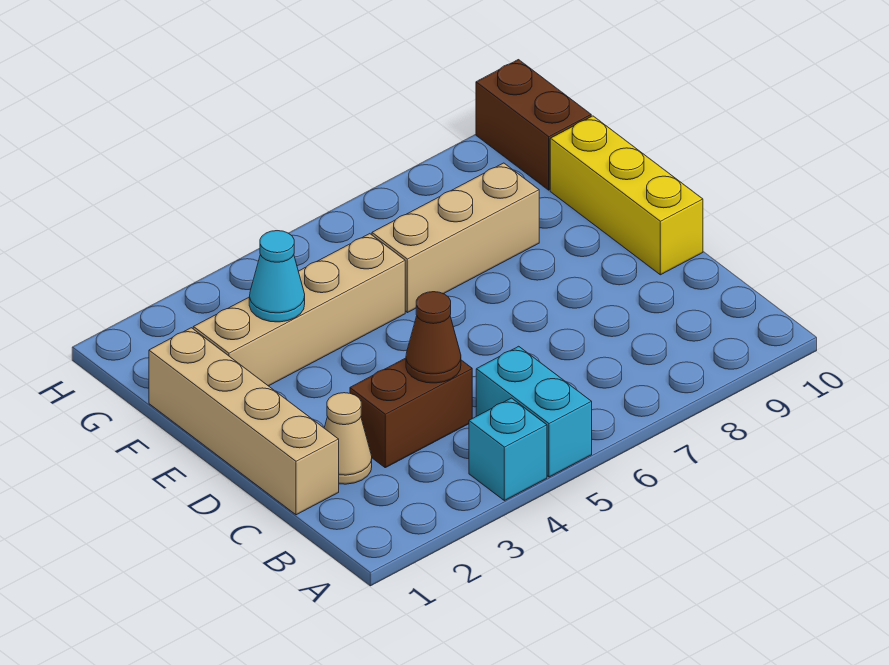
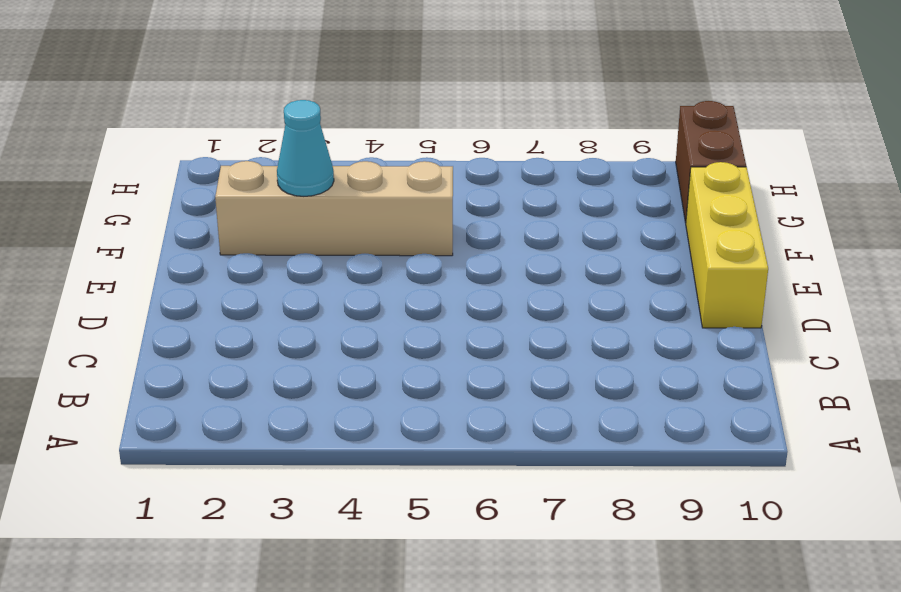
none -> cyan brick A4 level 1
none -> cyan brick A5:B5 level 1

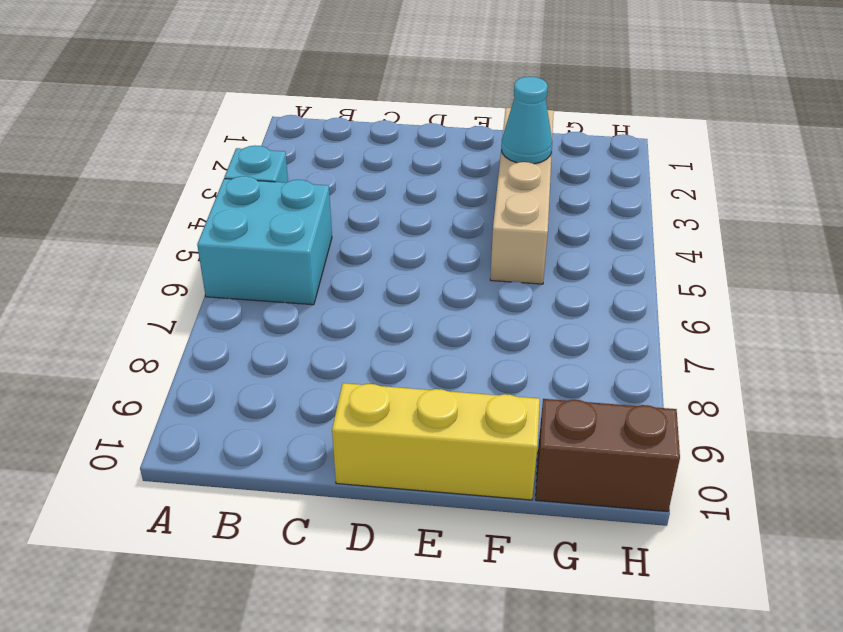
cyan brick A5:B6 level 1 -> cyan brick A5:B5 level 1
none -> tan brick C1:F1 level 1
none -> tan cone C2 level 1

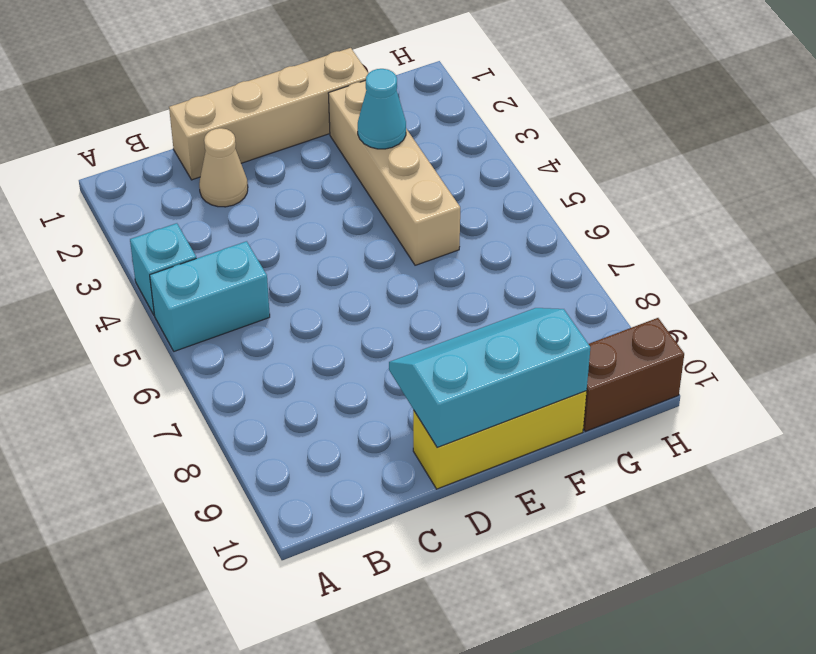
cyan slope D9:F10 level 2 top 10 -> none
none -> brown brick C3:C4 level 1
none -> tan brick F6:F8 level 1

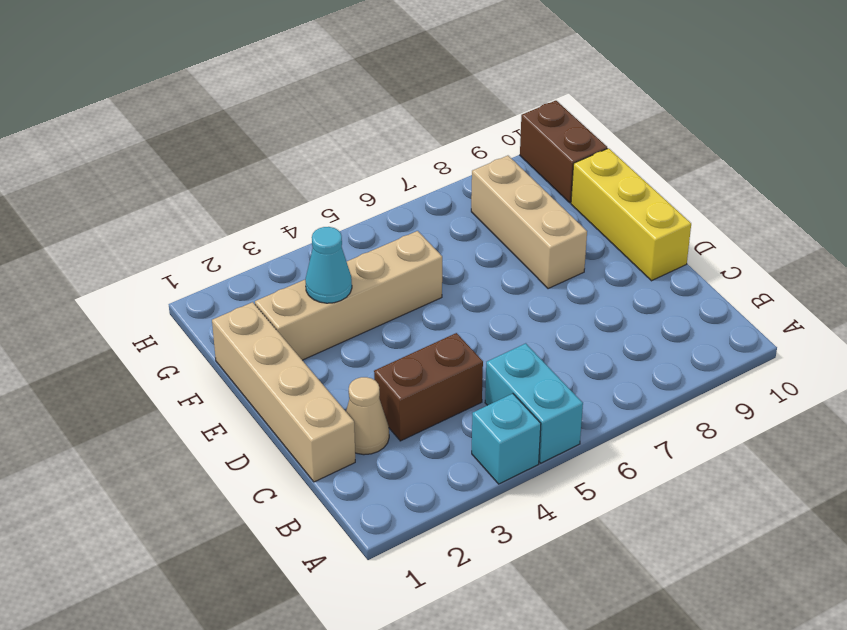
tan brick E8:G8 level 1 -> tan brick F6:F8 level 1
none -> brown cone C4 level 2

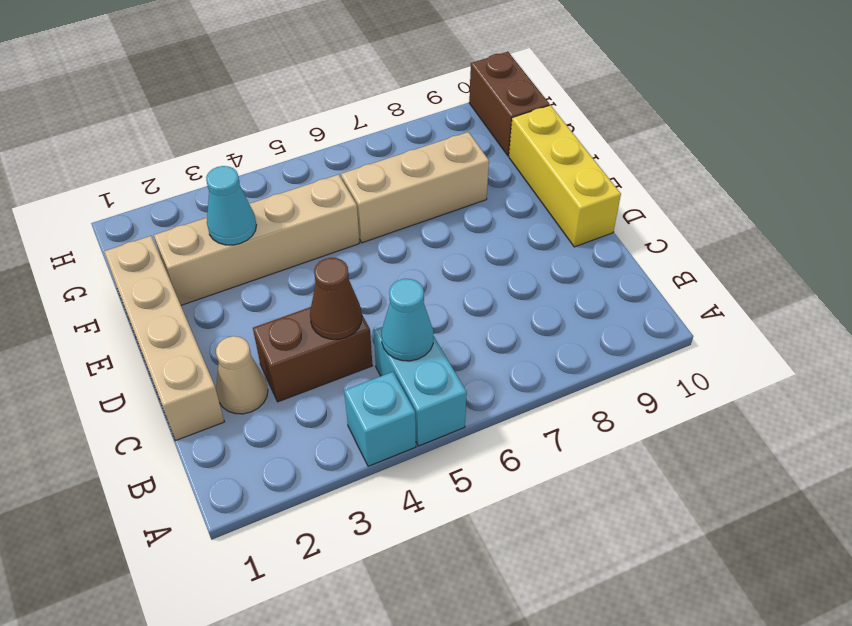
cyan cone B5 level 2 -> none

